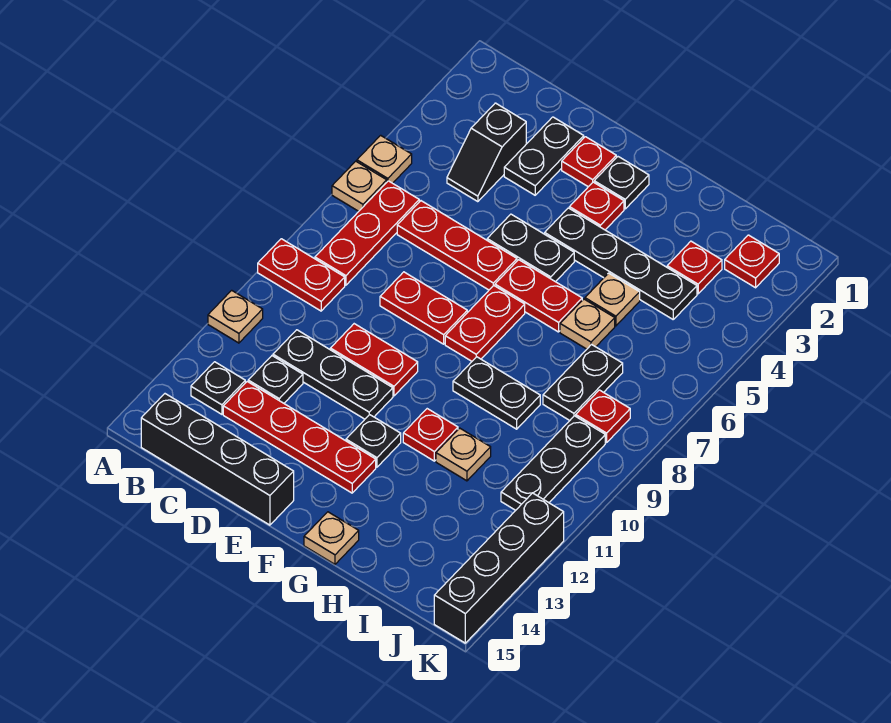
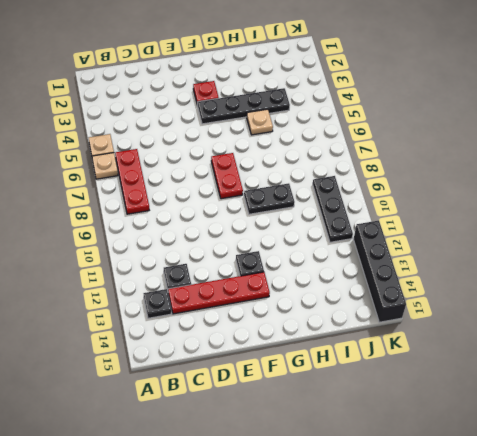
none -> red plate A9:B9 level 1
none -> tan plate A11 level 1
none -> black brick B15:E15 level 1
none -> black slope C3:C4 level 1 top 3

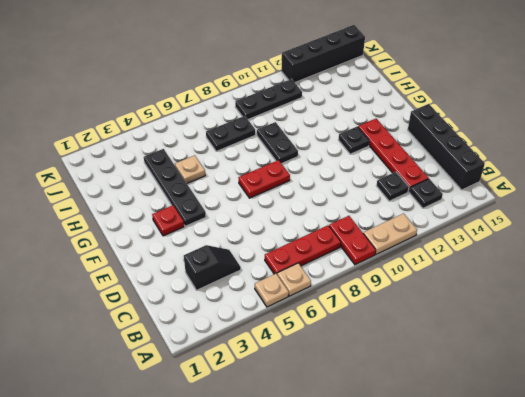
tan plate A10:A11 level 1 -> tan plate A11 level 1
none -> red plate C6:E6 level 1
none -> black plate C11:E11 level 1
none -> black plate D2:D3 level 1
none -> red plate D8:E8 level 1

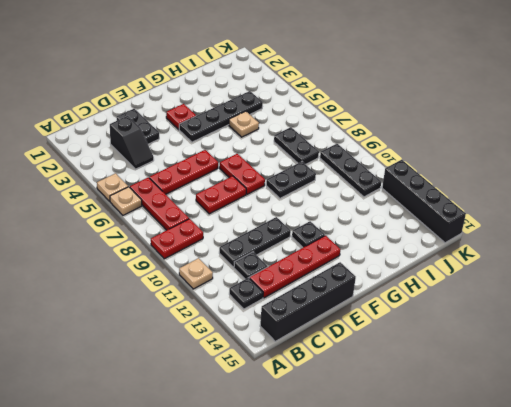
none -> red plate D10:E10 level 1
none -> red plate E2 level 1
none -> black plate E5:F5 level 1
none -> black plate F2 level 1

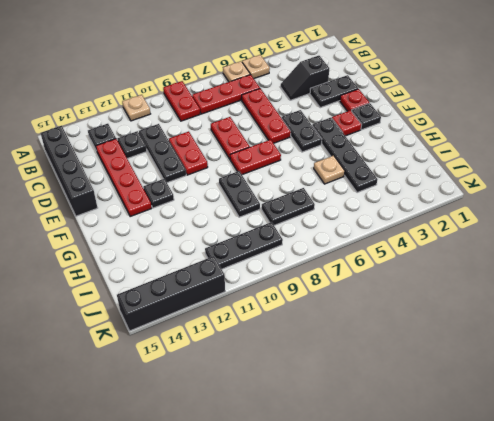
none -> red plate F6:G6 level 1
none -> red plate G11 level 1
none -> tan plate G15 level 1
none -> tan plate H6 level 1

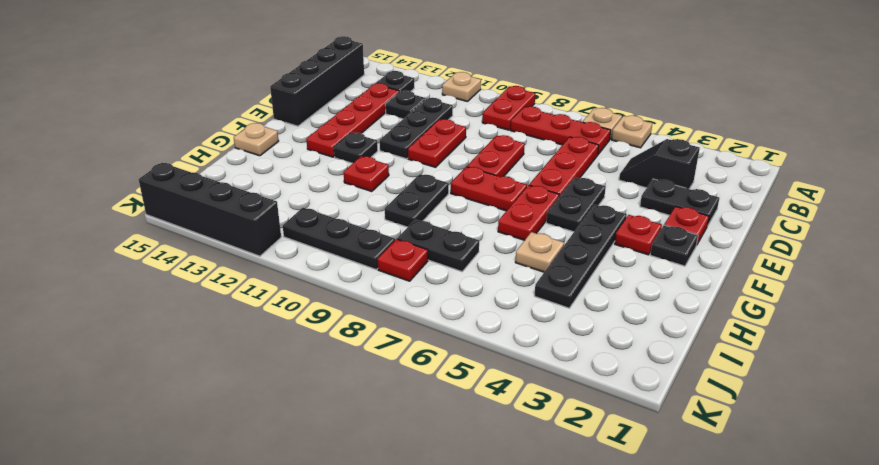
none -> tan plate H6 level 1
none -> tan plate H11 level 1
none -> red plate I3 level 1
none -> red plate J2 level 1

